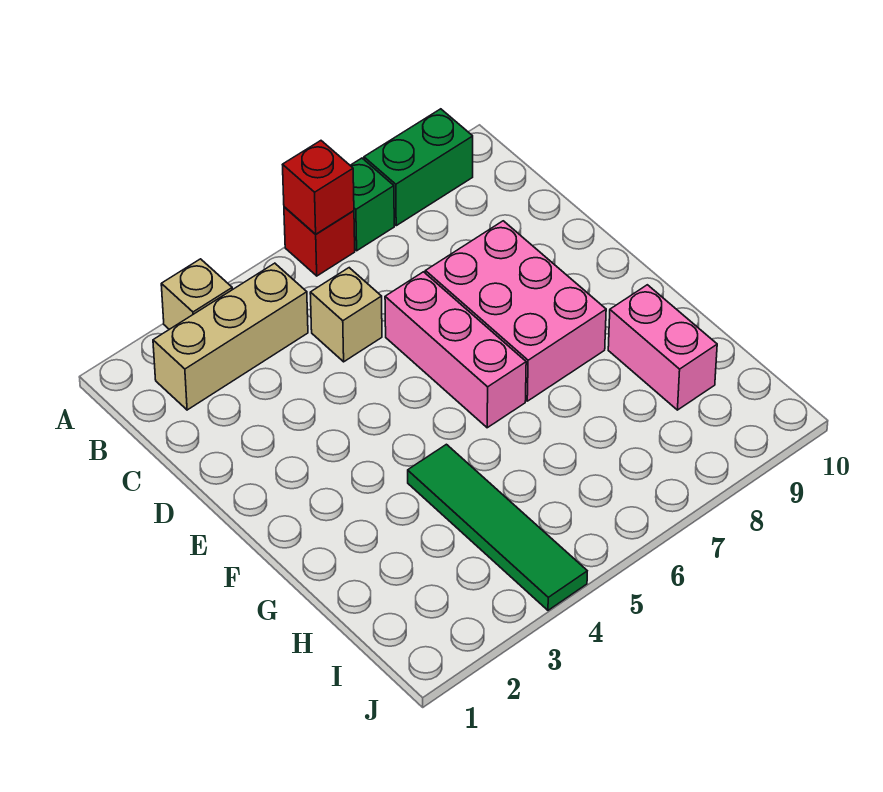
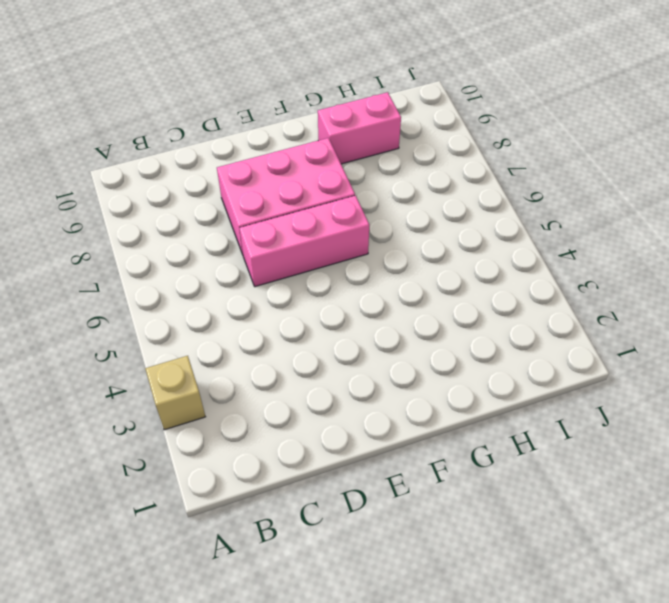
none -> red brick A6 level 1
none -> green brick A7 level 1

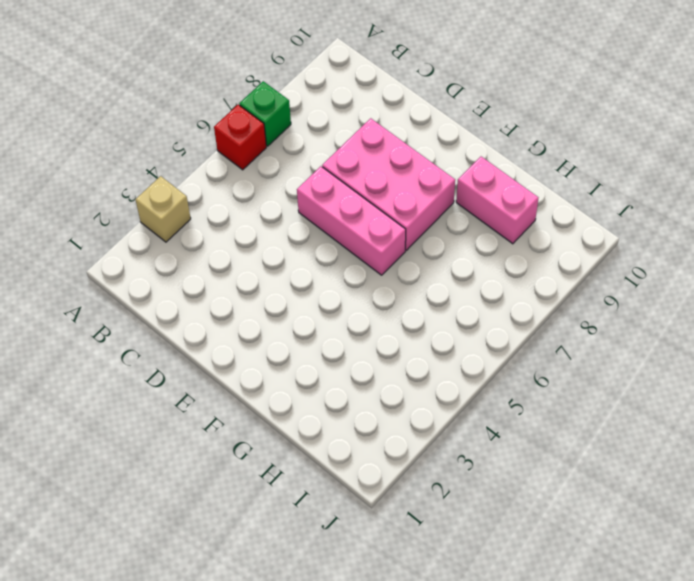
none -> green brick A8:A9 level 1
none -> tan brick B2:B4 level 1

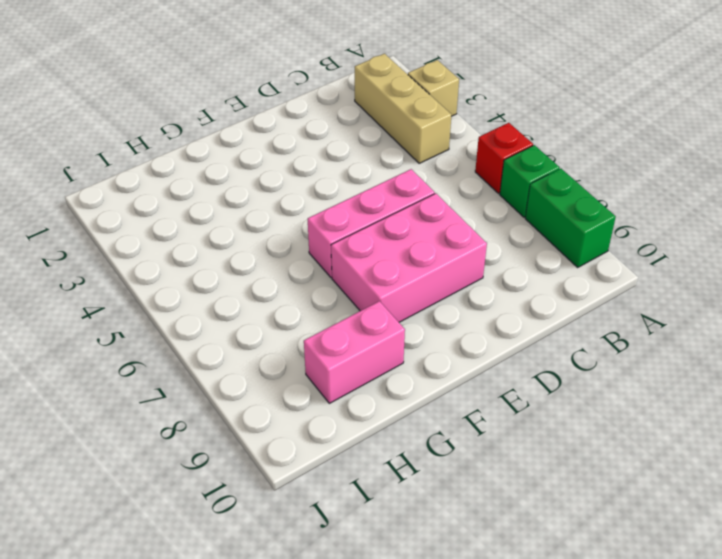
none -> tan brick C5 level 1
none -> green tile G4:J4 level 1

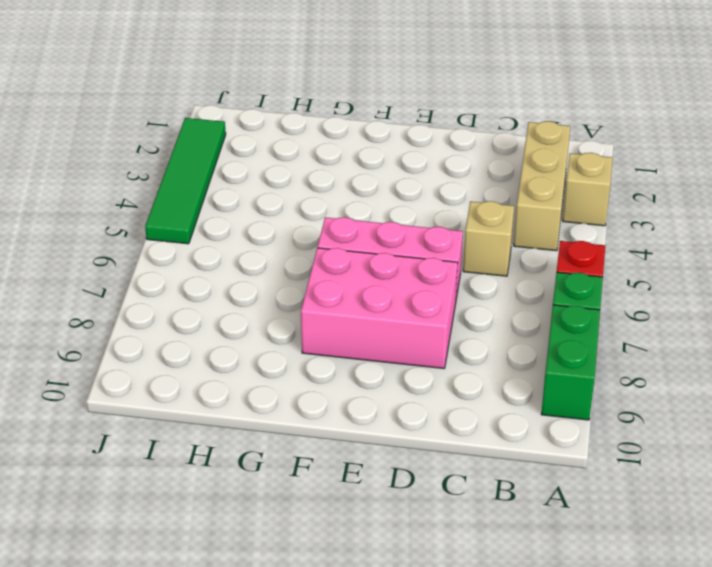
green tile J2:J5 level 1 -> green tile G4:J4 level 1
none -> pink brick G9:H9 level 1
none -> red brick A6 level 2

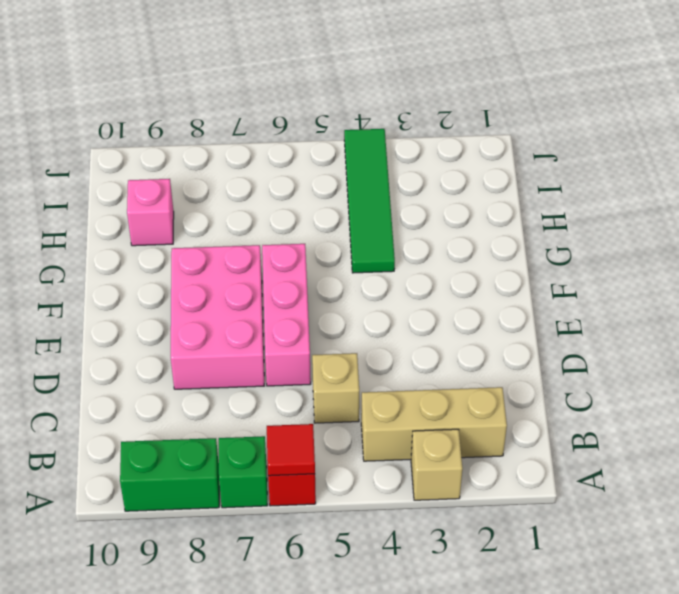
red tile A6 level 2 -> red brick A6 level 2
pink brick H9 level 1 -> pink brick G9:H9 level 1

